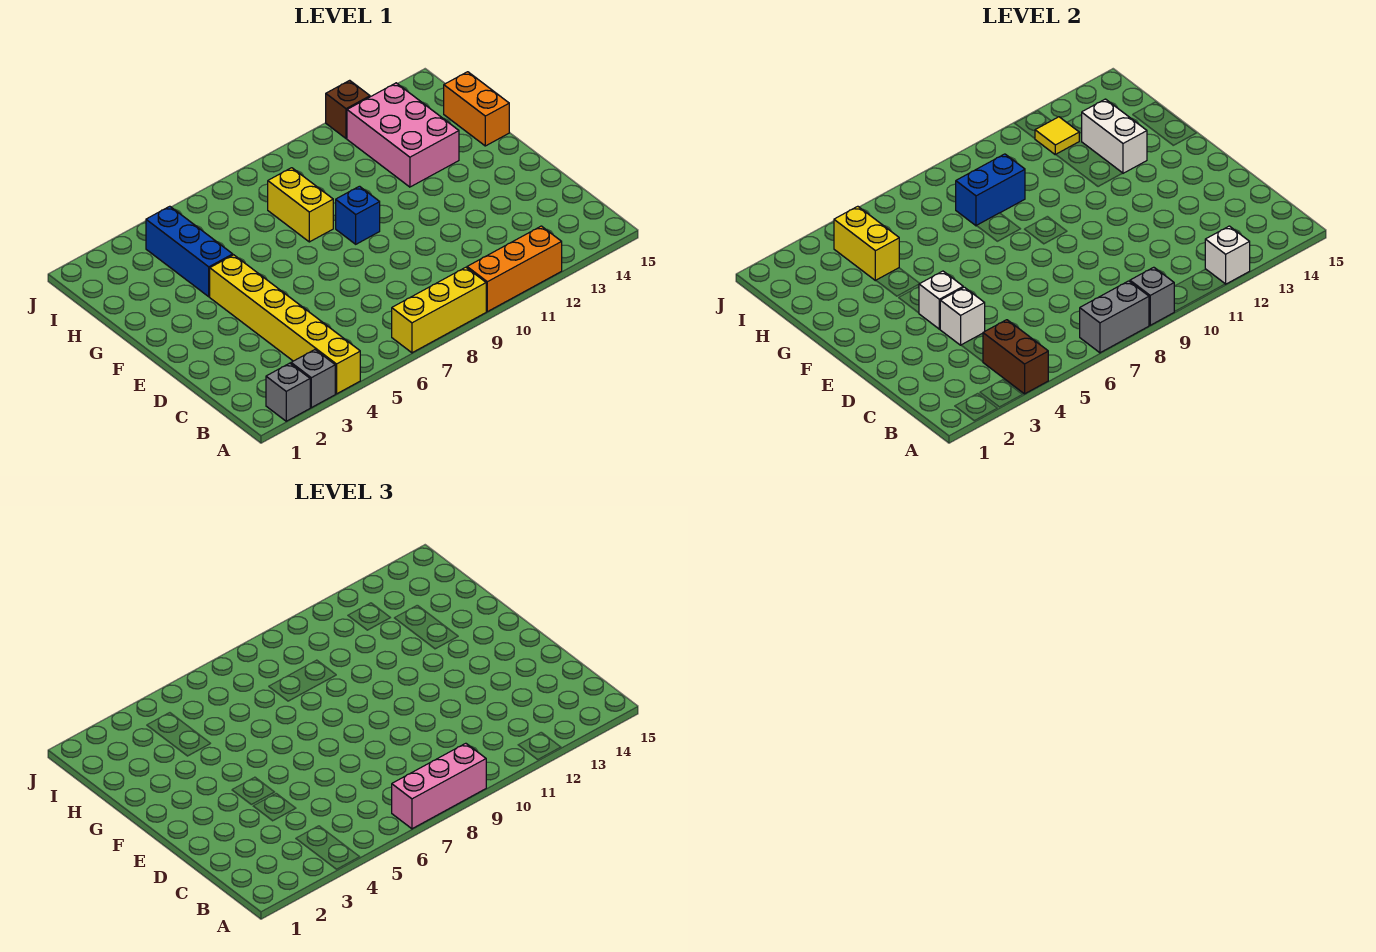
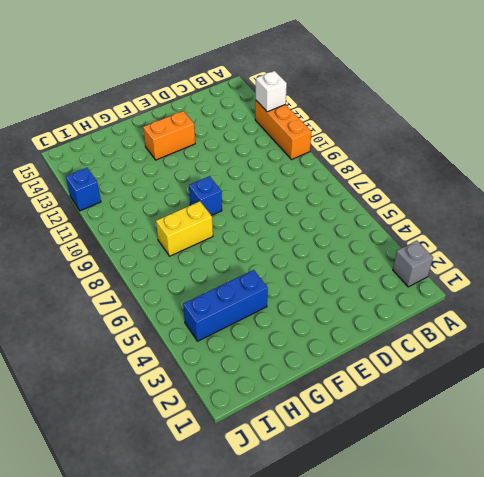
orange brick E13:F13 level 1 -> orange brick G15:H15 level 1
blue brick J12 level 1 -> brown brick J12 level 1
none -> grey brick A3 level 1
none -> yellow brick A4:F4 level 1
none -> yellow brick A7:A9 level 1

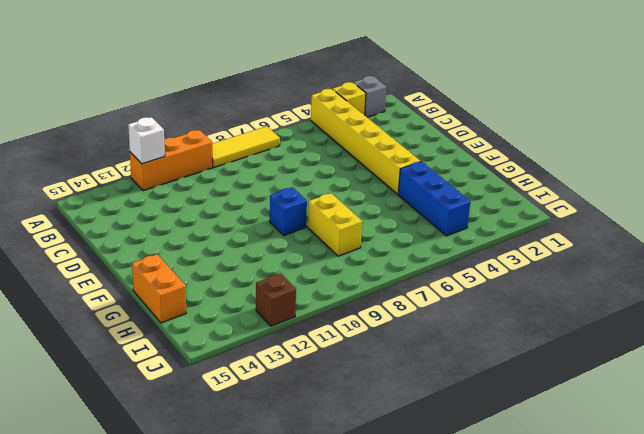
yellow brick A3 level 1 -> grey brick A3 level 1
yellow tile A7:A9 level 1 -> yellow brick A7:A9 level 1
none -> pink brick G12:I13 level 1
none -> brown brick A4:B4 level 2
none -> grey brick A7:A8 level 2

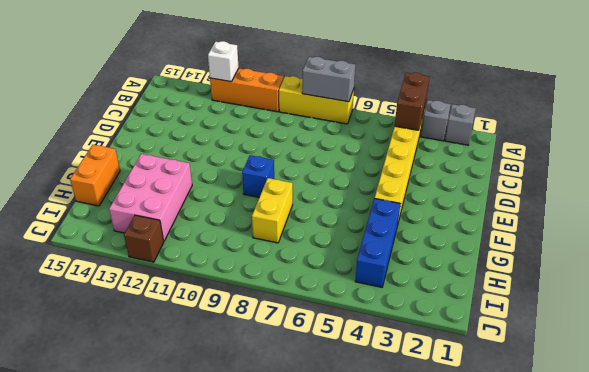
none -> grey brick A9 level 2
none -> white brick D4 level 2
none -> white brick E4 level 2

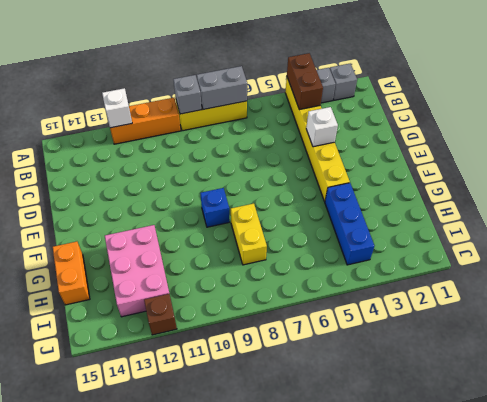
none -> white brick E4 level 2
none -> white brick G13:H13 level 2
none -> yellow brick H4:I4 level 2

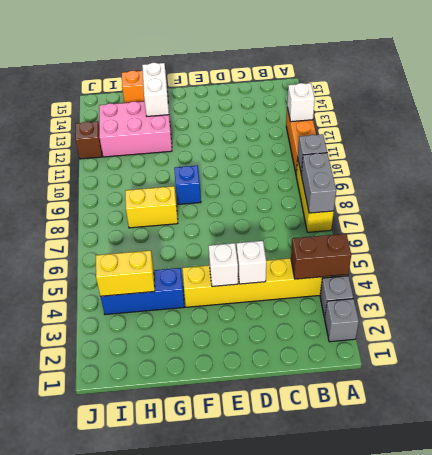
white brick G13:G14 level 2 -> white brick G13:H13 level 2
none -> blue brick H8:H9 level 2
none -> yellow tile I12 level 2
none -> pink brick A7:A9 level 3

